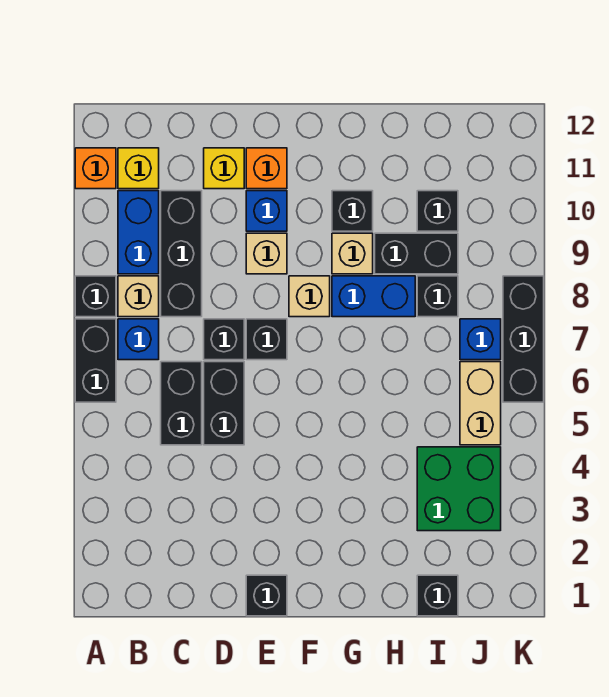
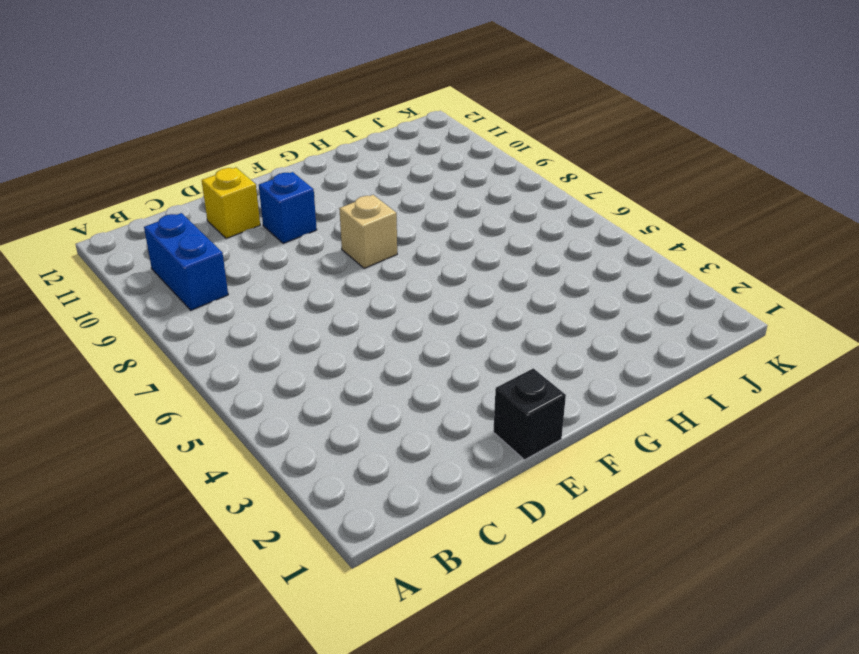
none -> black brick A6:A7 level 1
none -> black brick A8 level 1
none -> orange brick A11 level 1

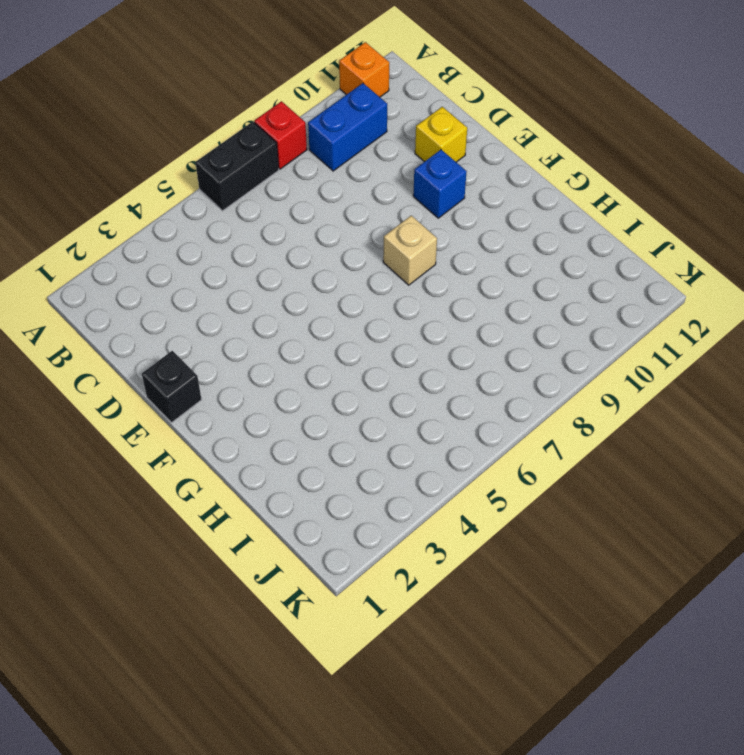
red brick A8 level 1 -> black brick A8 level 1
none -> blue brick B7 level 1
none -> tan brick B8 level 1
none -> yellow brick B11 level 1

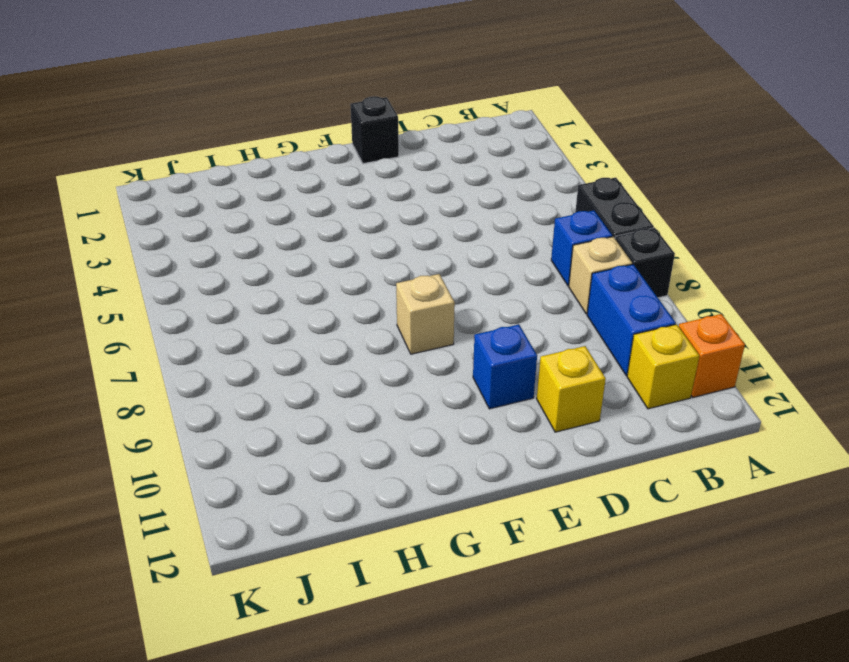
none -> black brick C5:C6 level 1
none -> black brick C8:C10 level 1
none -> black brick D5:D6 level 1

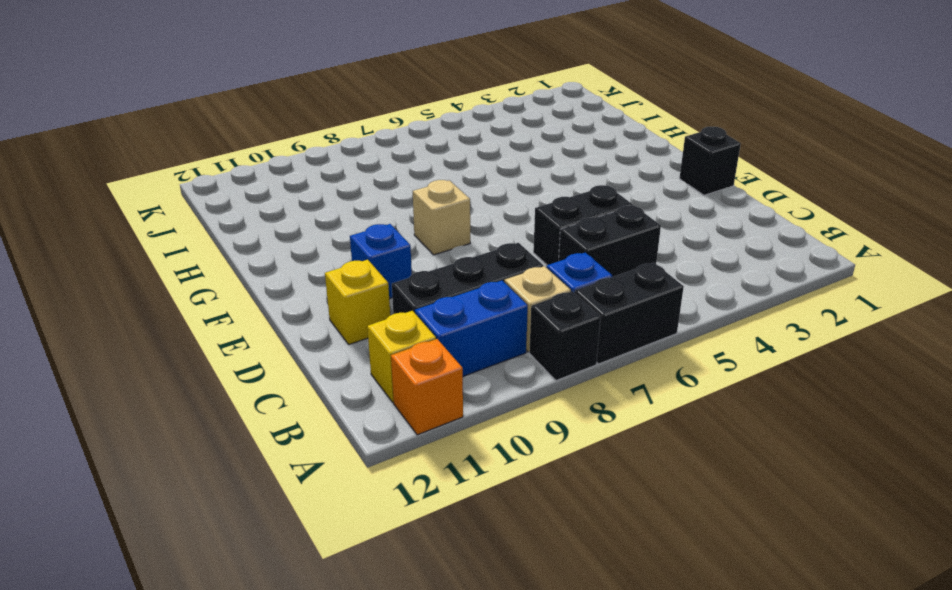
none -> black brick D7 level 1
none -> black brick E7 level 1
none -> tan brick E9 level 1

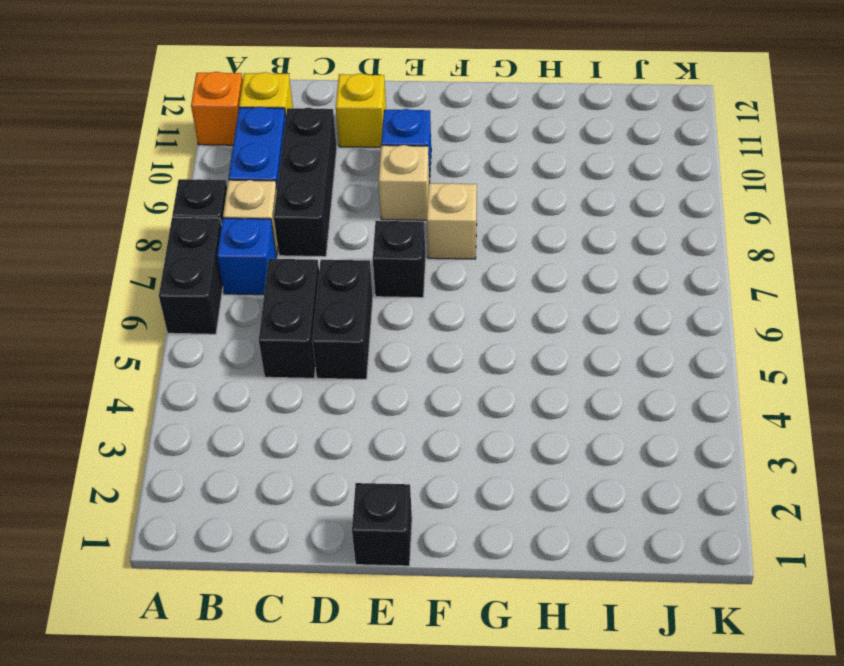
none -> black brick D7 level 1
none -> orange brick E11 level 1
none -> blue brick G8:H8 level 1

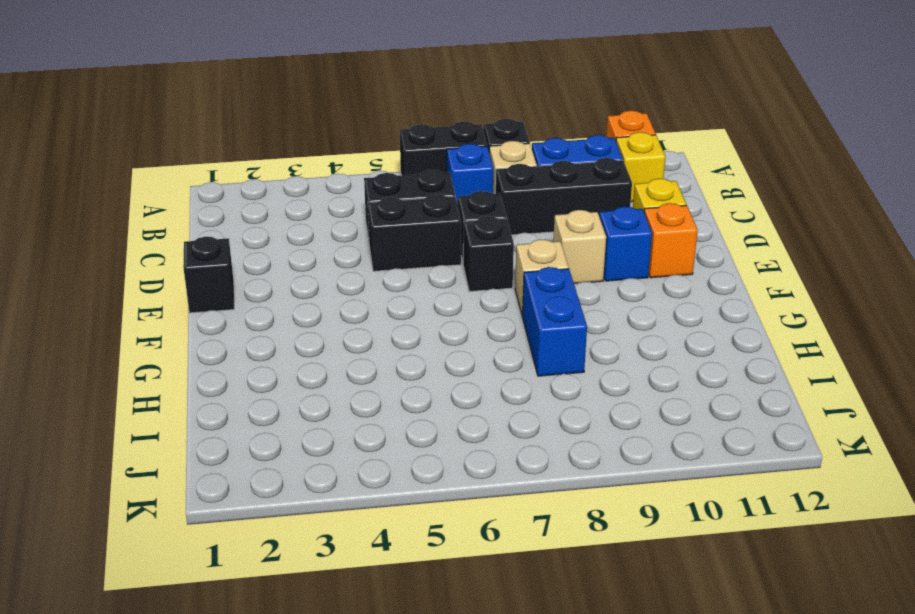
none -> tan brick G9 level 1
none -> black brick G10 level 1
none -> black brick H9:I9 level 1

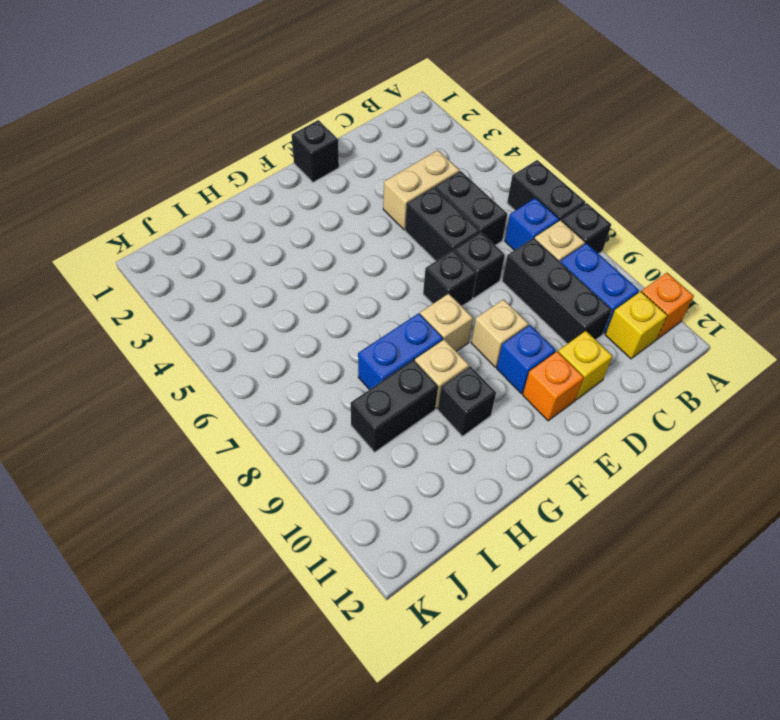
tan brick C4:D4 level 1 -> tan brick J5:J6 level 1
none -> black brick I1 level 1
none -> green brick I3:J4 level 1
none -> black brick I8 level 1

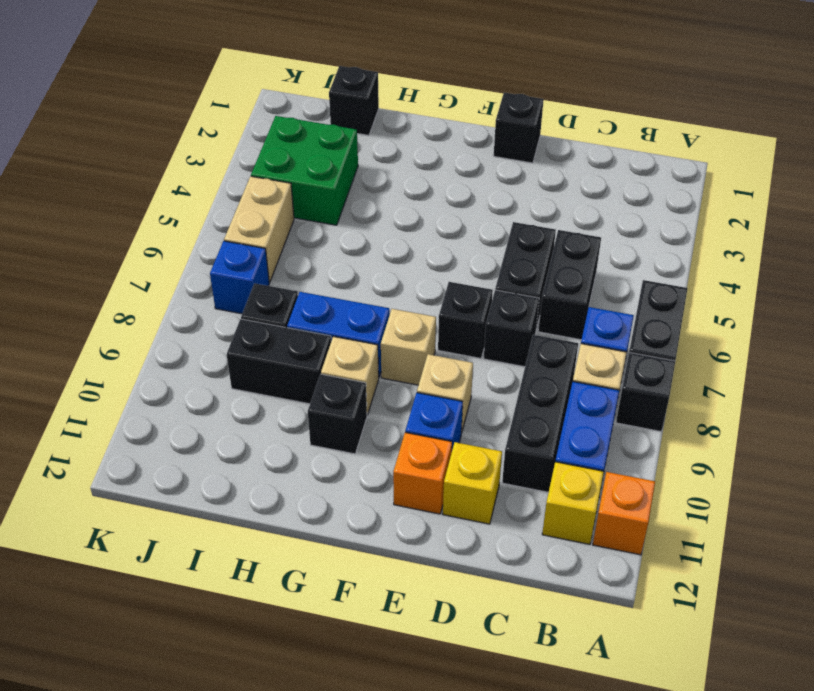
none -> black brick I10 level 1
none -> black brick K6:K8 level 1

